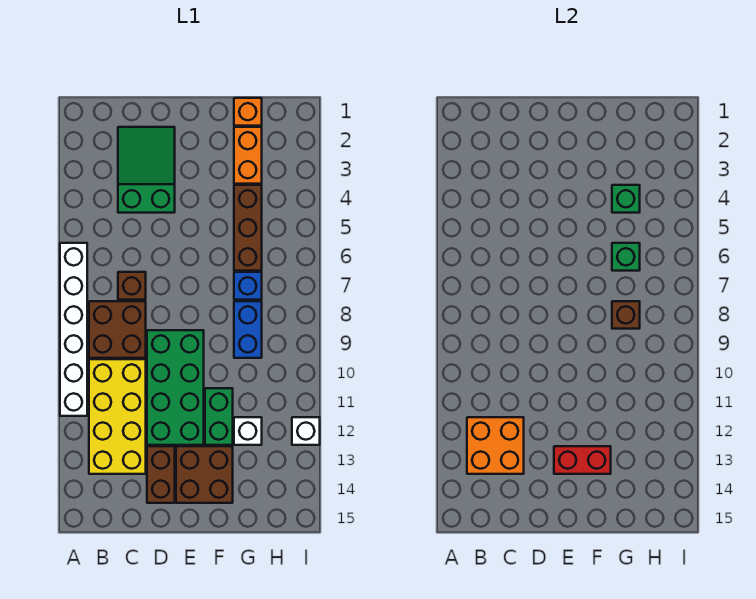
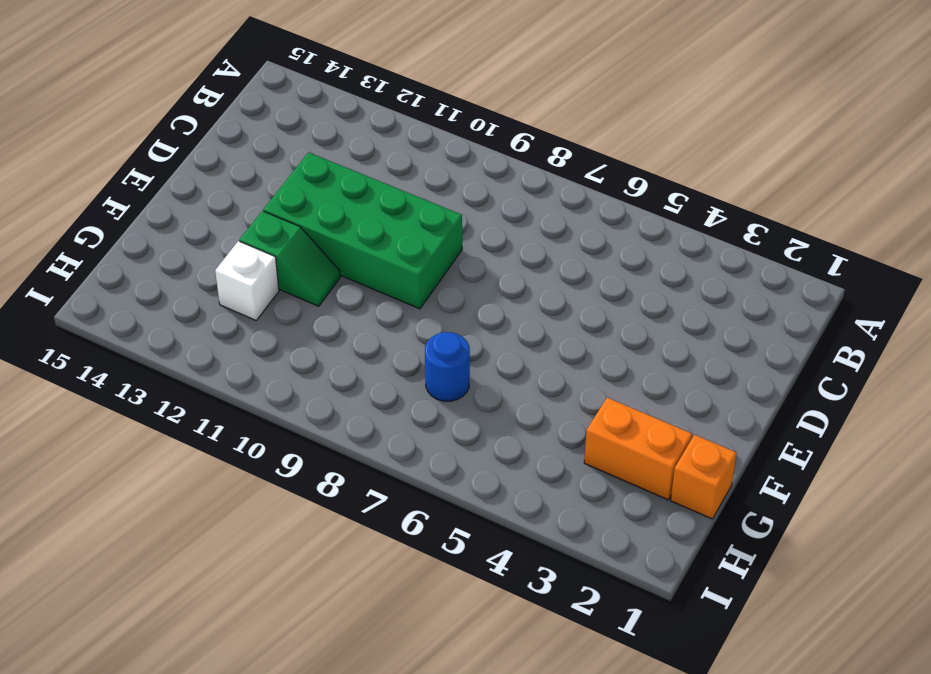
green slope F11:F12 level 1 top 12 -> green brick F11:F12 level 1
blue round brick G7 level 1 -> blue brick G7 level 1
none -> white brick A6:A11 level 1
none -> brown brick B8:C9 level 1
none -> yellow brick B10:C13 level 1

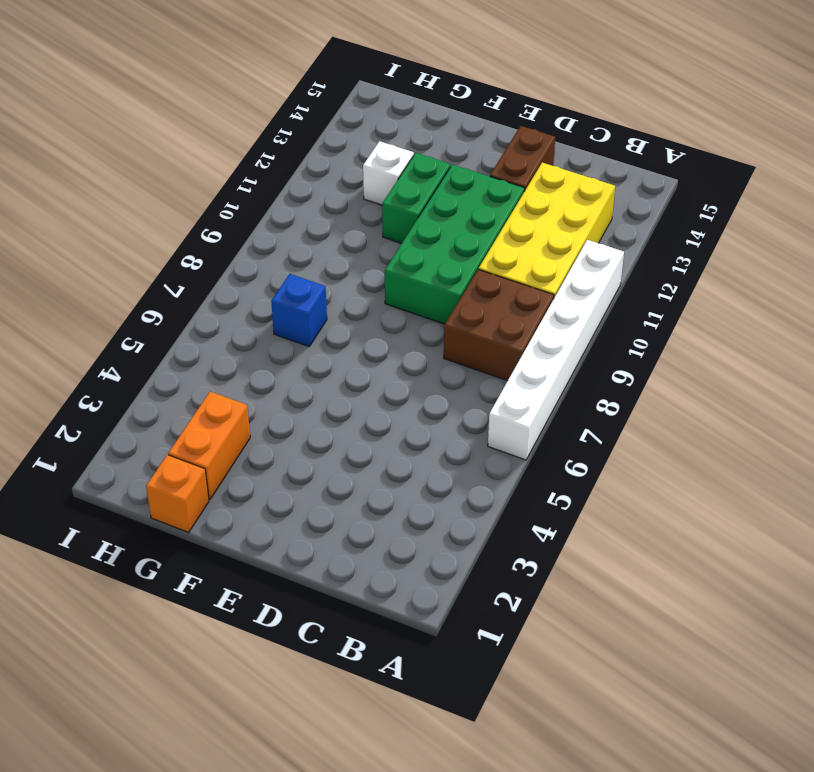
none -> green slope C2:D4 level 1 top 4
none -> brown brick C7 level 1
none -> brown brick E13:F14 level 1

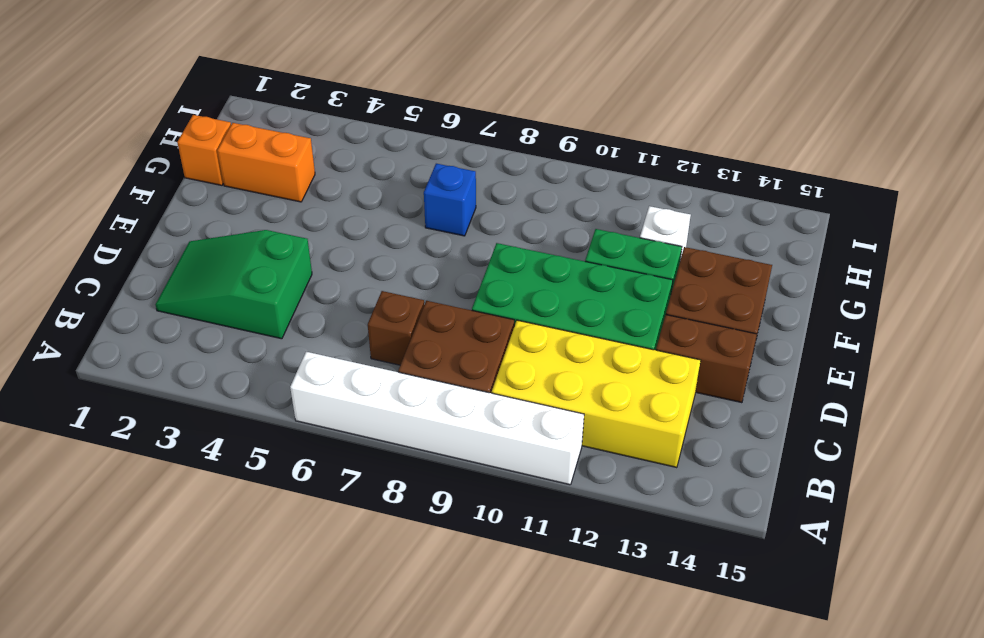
none -> brown brick G4:G6 level 1
none -> blue brick G8:G9 level 1
none -> white brick I12 level 1

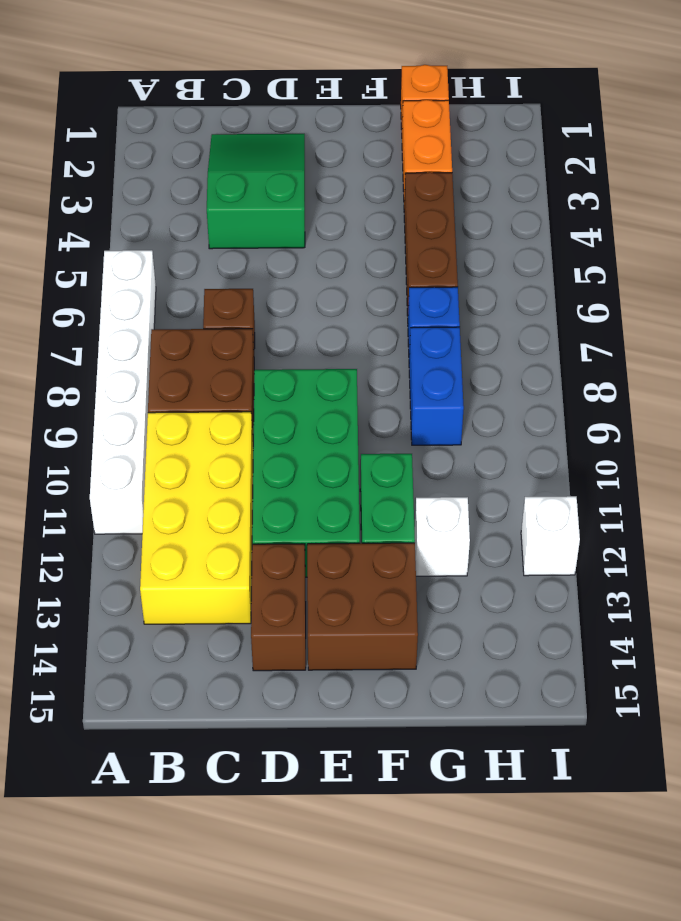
none -> orange brick B12:C13 level 2
none -> red brick E13:F13 level 2
none -> green brick G4 level 2

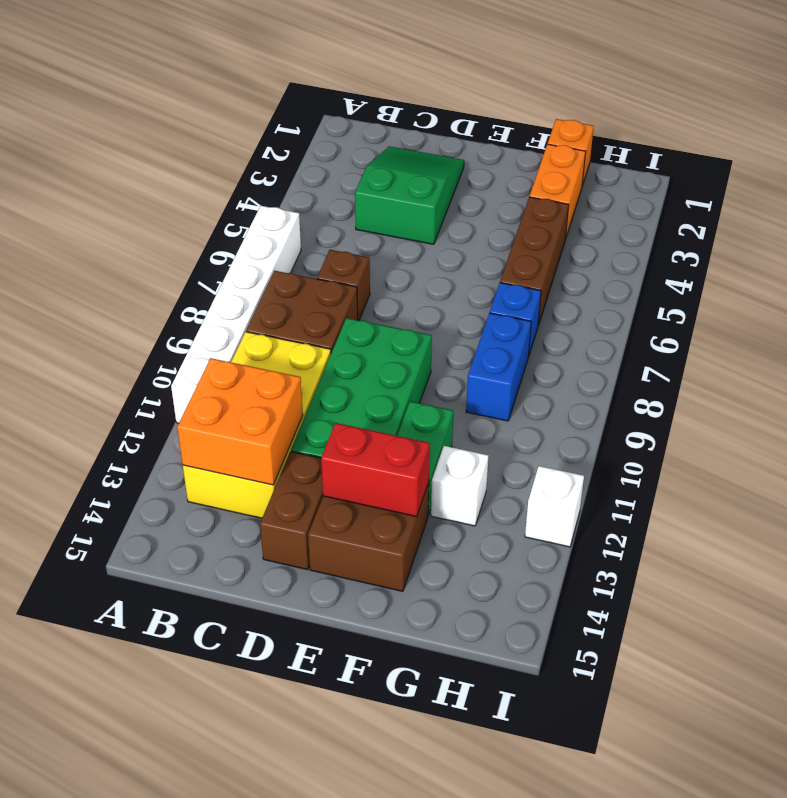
none -> green brick G4 level 2
none -> green brick G6 level 2
none -> brown brick G8 level 2

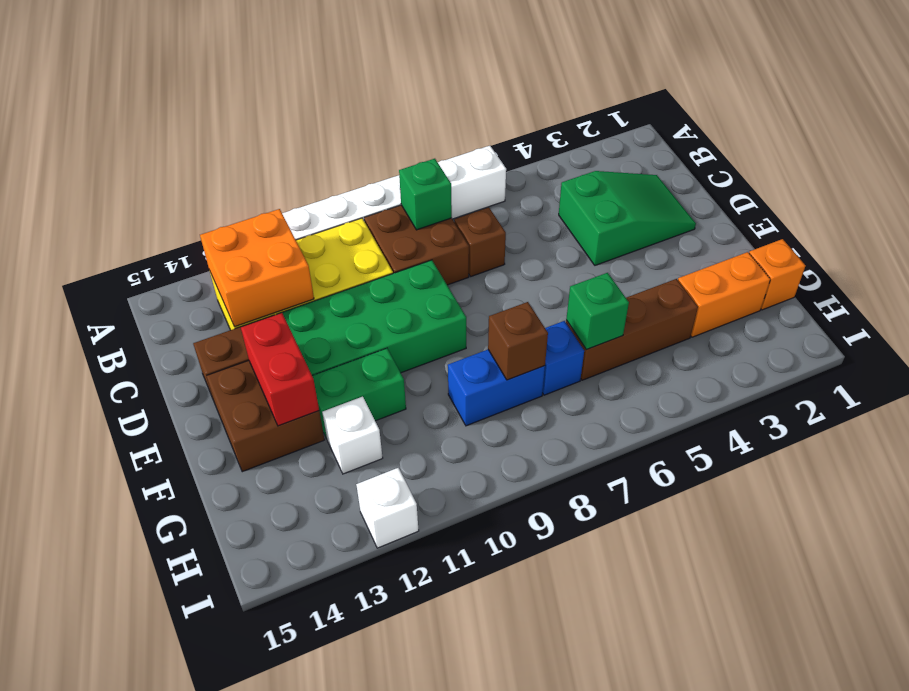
green brick B8 level 2 -> green brick G4 level 2

